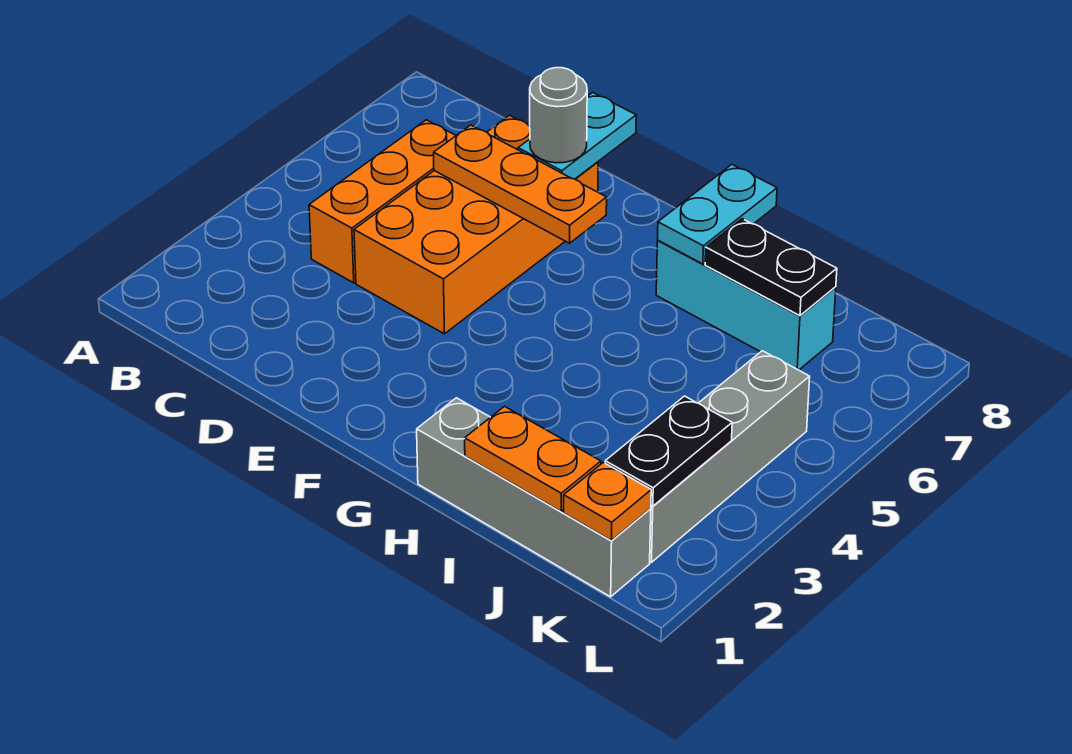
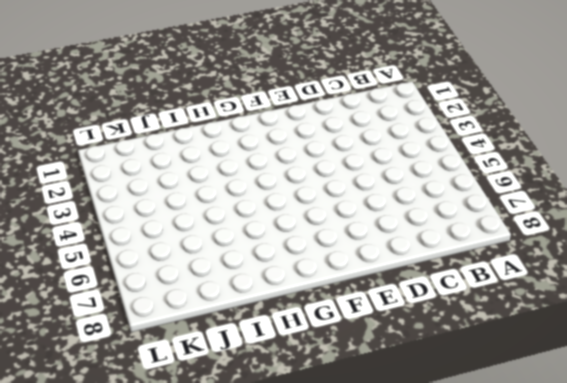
none -> orange brick C4:C6 level 1
none -> orange brick D4:E7 level 1
none -> grey brick H1:K1 level 1

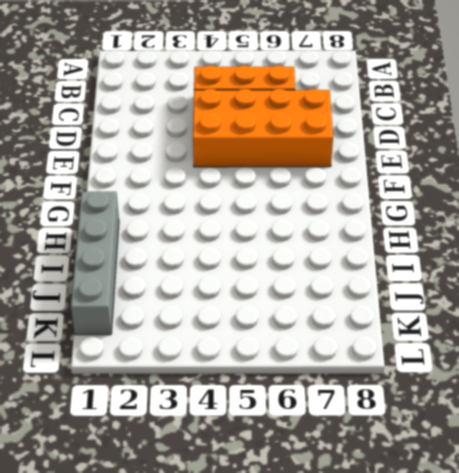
none -> cyan brick H7:J7 level 1
none -> grey brick K2:K5 level 1
none -> orange plate D6:F6 level 2

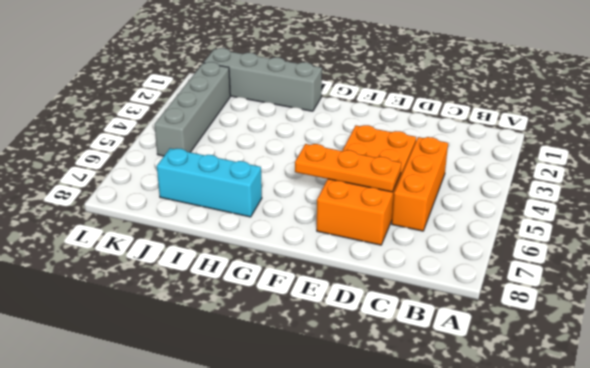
none -> cyan plate E7:E8 level 2
none -> cyan plate H7:H8 level 2
none -> orange plate I1:J1 level 2

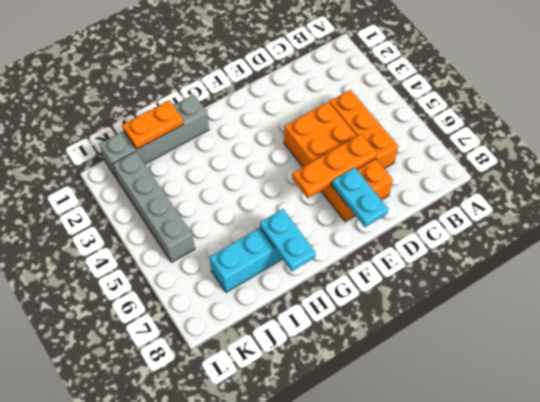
none -> black plate I7:J7 level 2
none -> orange plate K1 level 2
none -> black plate K2:K3 level 2

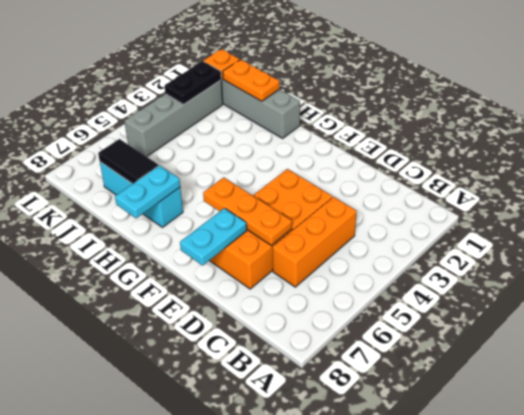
black tile I7:J7 level 2 -> black plate I7:J7 level 2
none -> grey round brick E7 level 3

